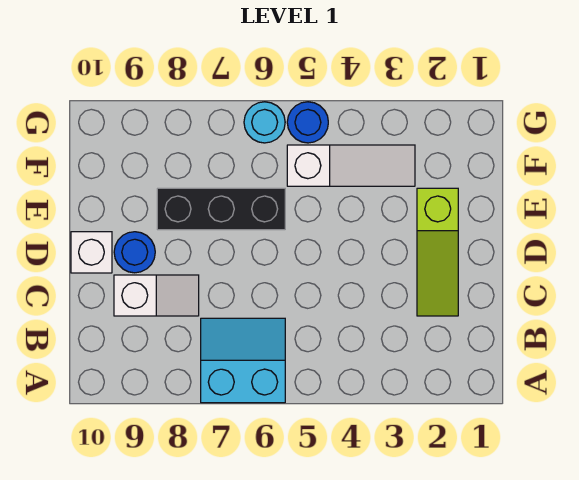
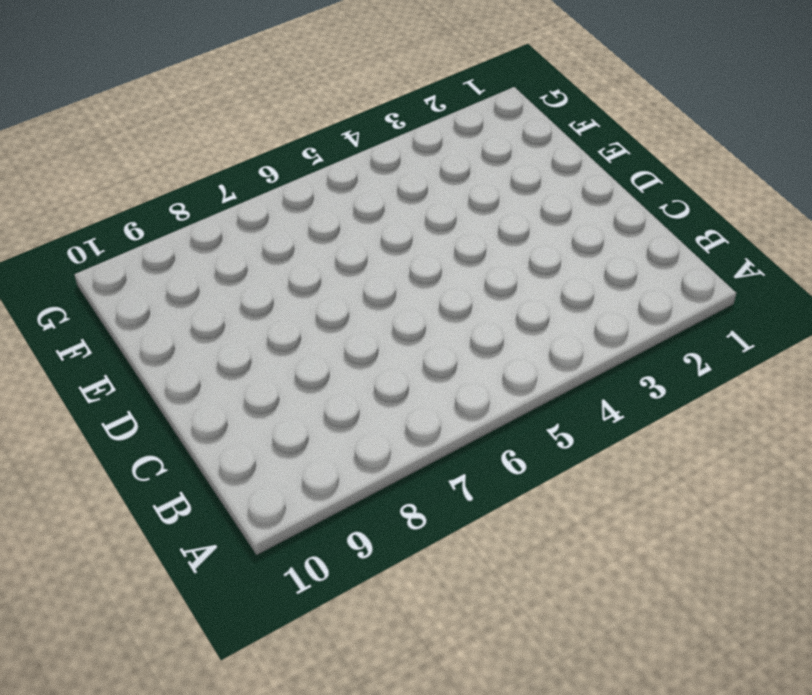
none -> cyan slope A6:B7 level 1 top A
none -> lime slope C2:E2 level 1 top E

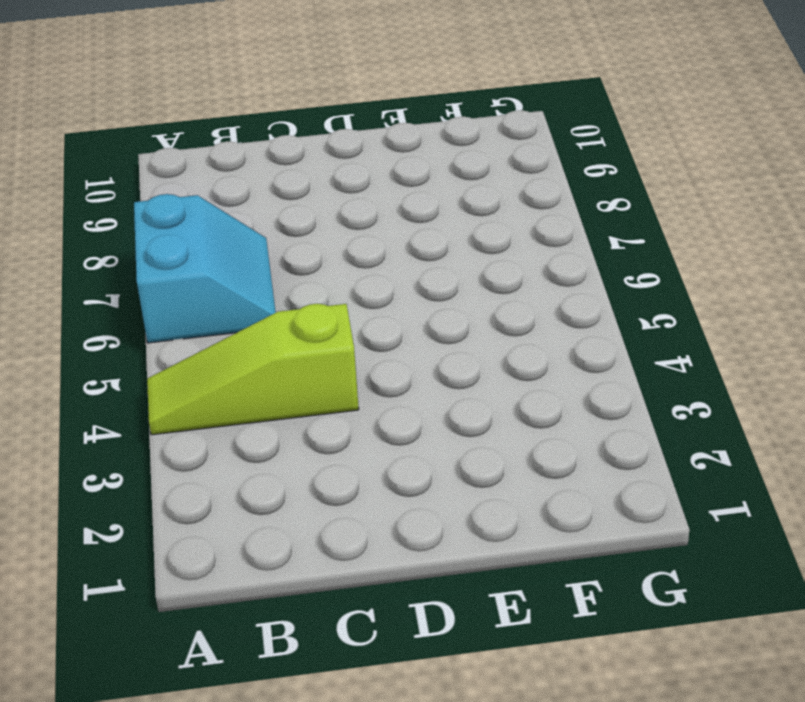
lime slope A4:C4 level 1 top C -> lime slope C2:E2 level 1 top E
none -> white slope C8:C9 level 1 top 9
none -> blue round brick D9 level 1

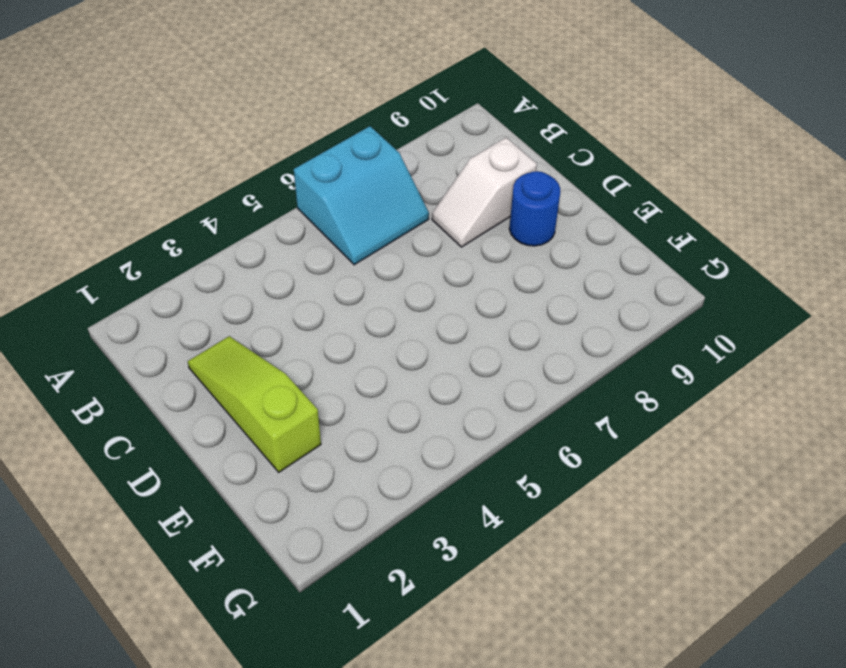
none -> white brick D10 level 1
none -> black brick E6:E8 level 1

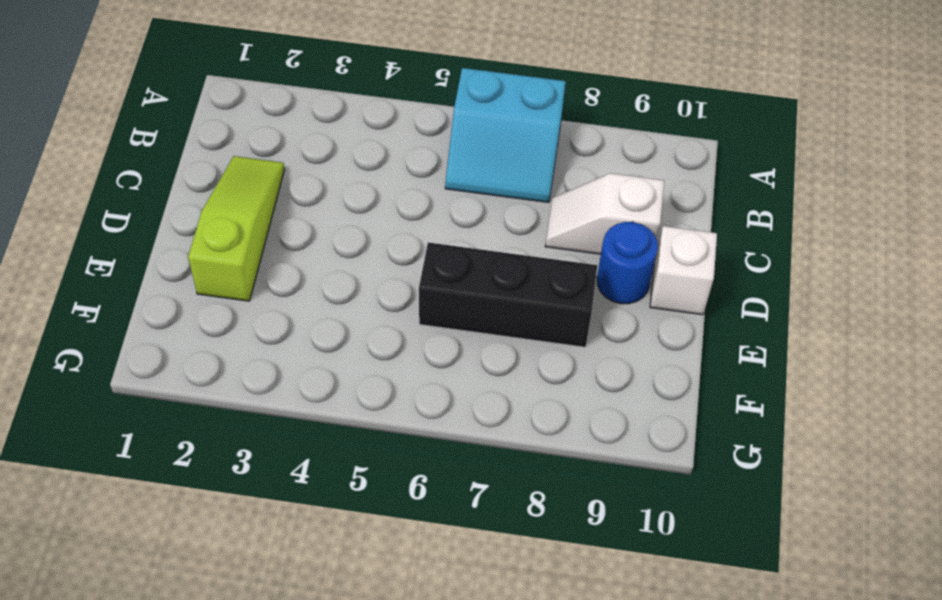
none -> white slope F3:F5 level 1 top 5
none -> blue round brick G5 level 1

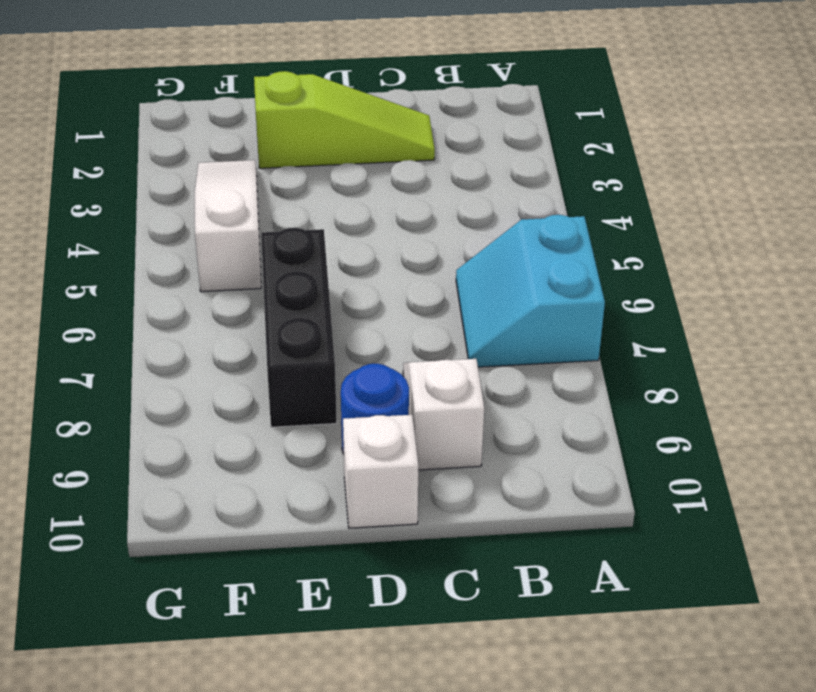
none -> blue round brick G5 level 1
none -> cyan round brick G6 level 1

